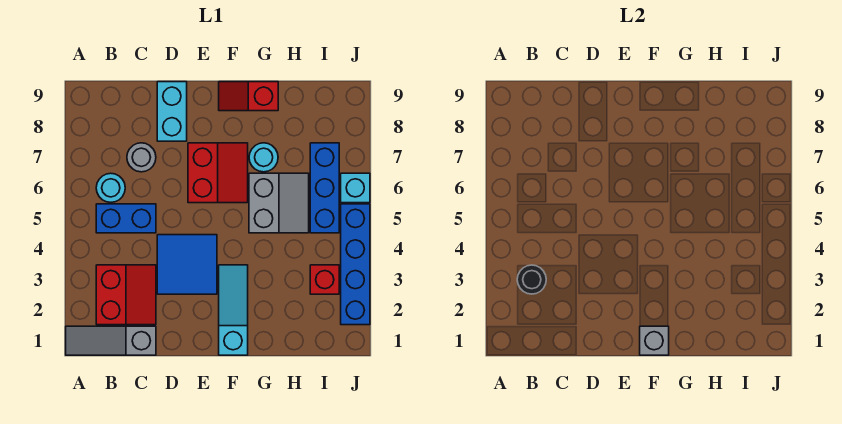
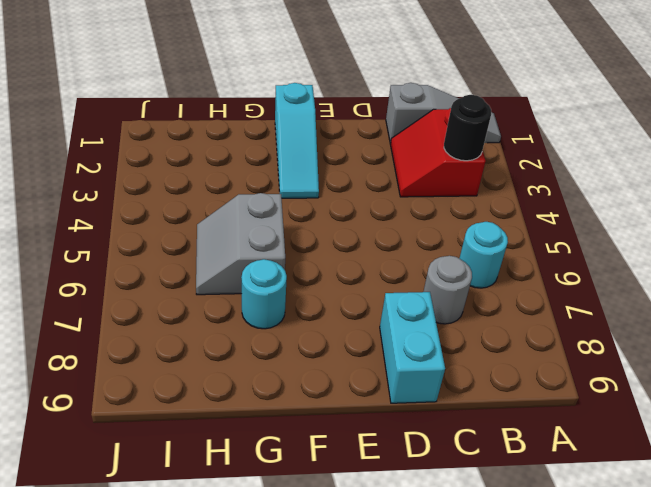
none -> blue brick B5:C5 level 1
none -> blue tile D3:E4 level 1
none -> red slope E6:F7 level 1 top E

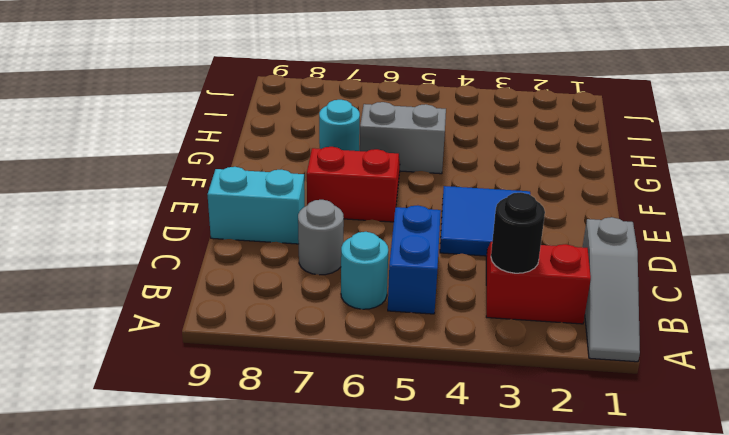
none -> cyan slope F1:F3 level 1 top 1
none -> red slope F9:G9 level 1 top G
none -> red brick I3 level 1

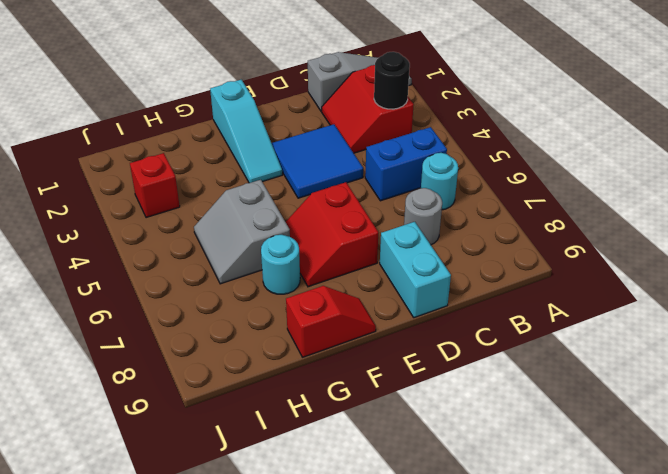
none -> blue brick I5:I7 level 1
none -> blue brick J2:J5 level 1
none -> cyan brick J6 level 1

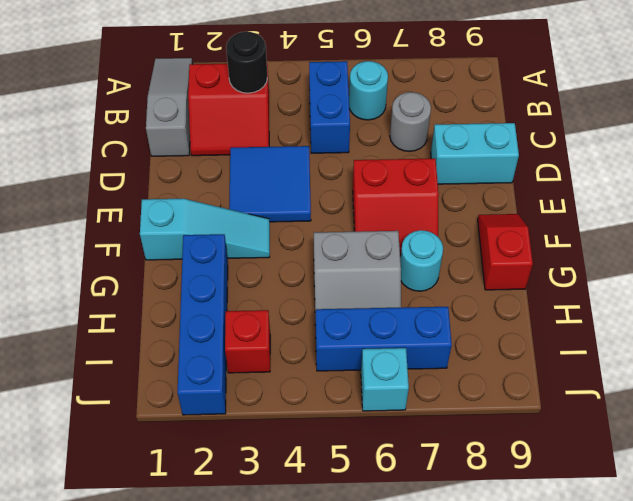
blue brick G2:J2 level 1 -> blue brick J2:J5 level 1
none -> grey brick F1 level 2

